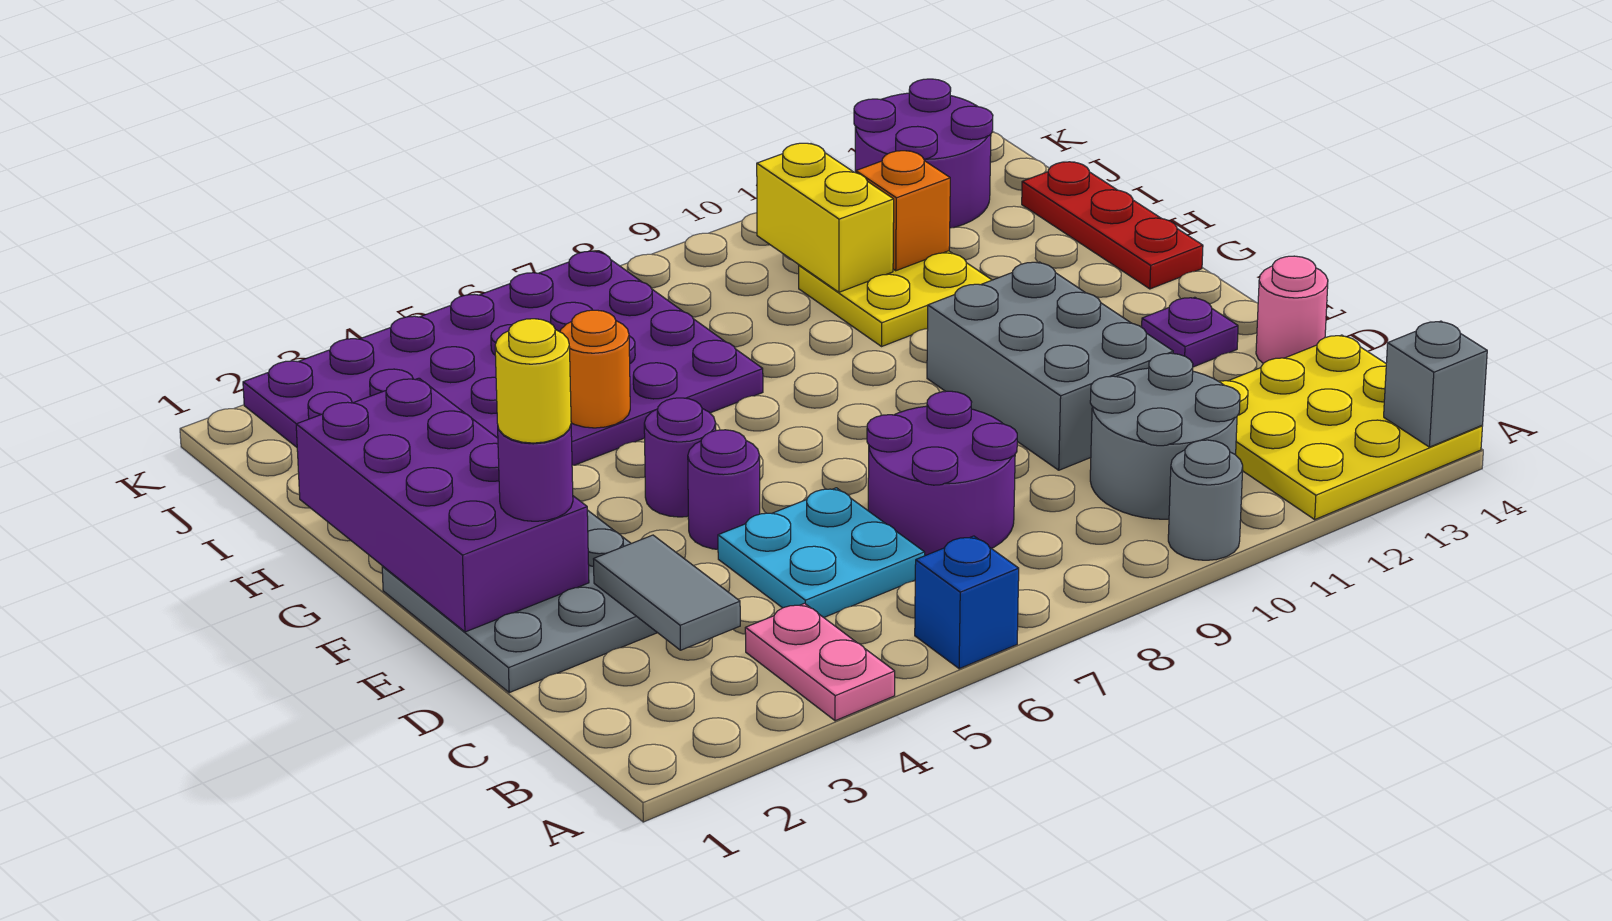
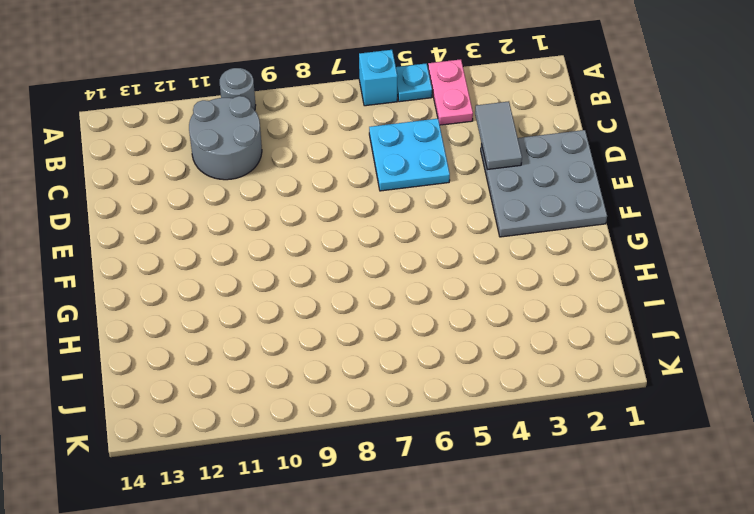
cyan plate A5 level 1 -> none
cyan brick A6 level 1 -> blue brick A6 level 1
none -> yellow plate A12:C14 level 1
none -> purple round brick C7:D8 level 1
none -> grey brick D10:F11 level 1

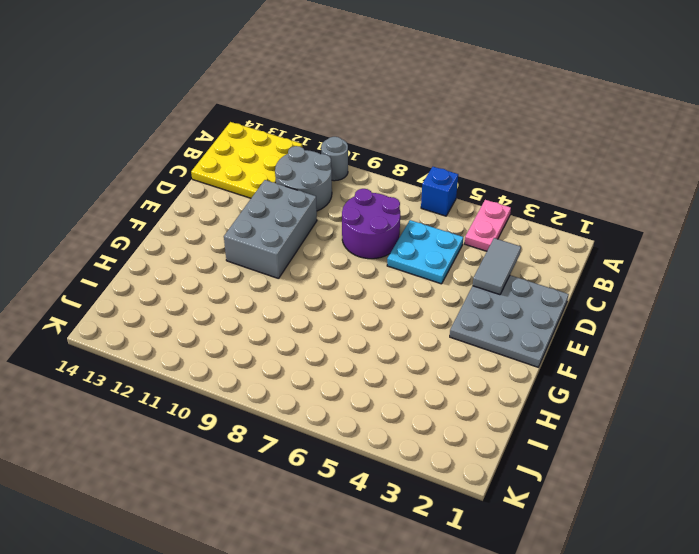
none -> pink round brick D14 level 1
none -> purple round brick E5 level 1
none -> purple plate E13 level 1

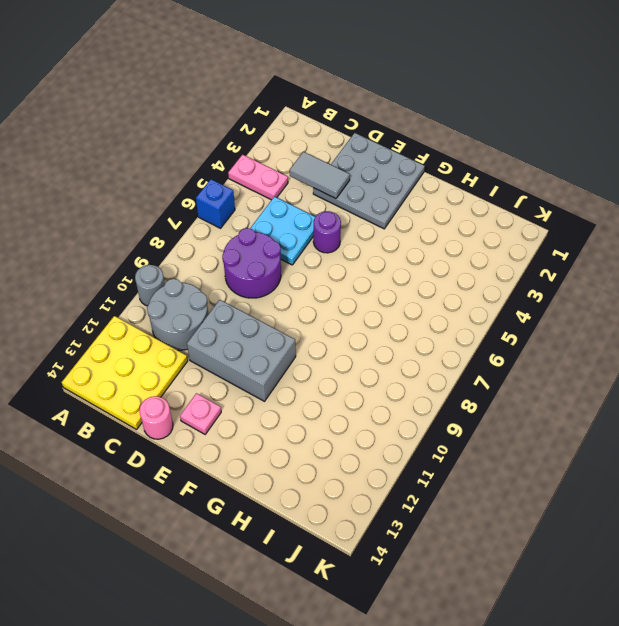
pink plate E13 level 1 -> purple plate E13 level 1
none -> purple round brick F5 level 1
none -> red plate G14:I14 level 1
none -> purple plate H2:K7 level 1

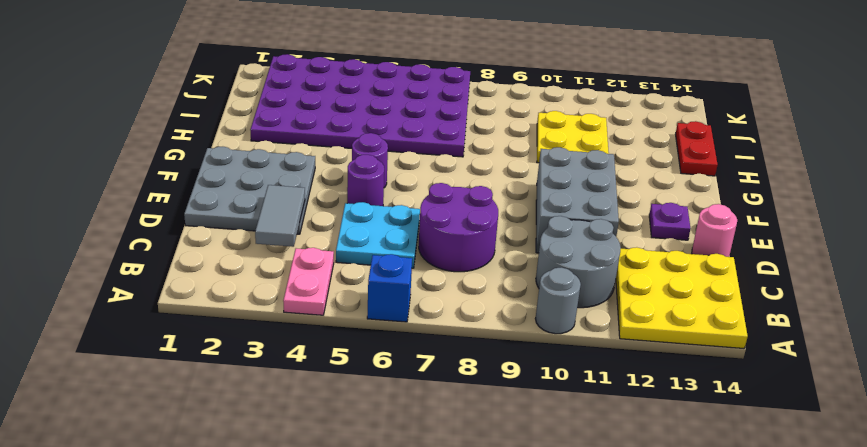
red plate H14:I14 level 1 -> red plate G14:I14 level 1
none -> purple round brick J12:K13 level 1
none -> grey brick A14 level 2
none -> purple brick E1:H2 level 2

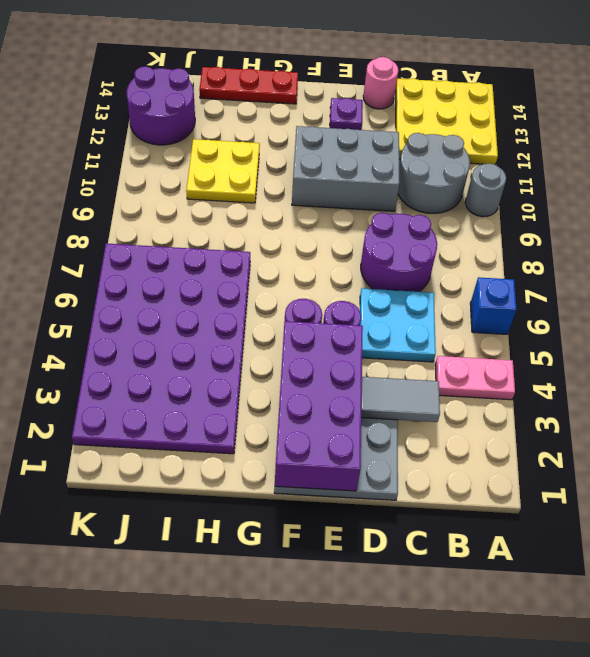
purple brick E1:F4 level 2 -> purple brick E1:H2 level 2
none -> grey brick A14 level 2
none -> orange round brick H5 level 2
none -> yellow brick I10:J10 level 2

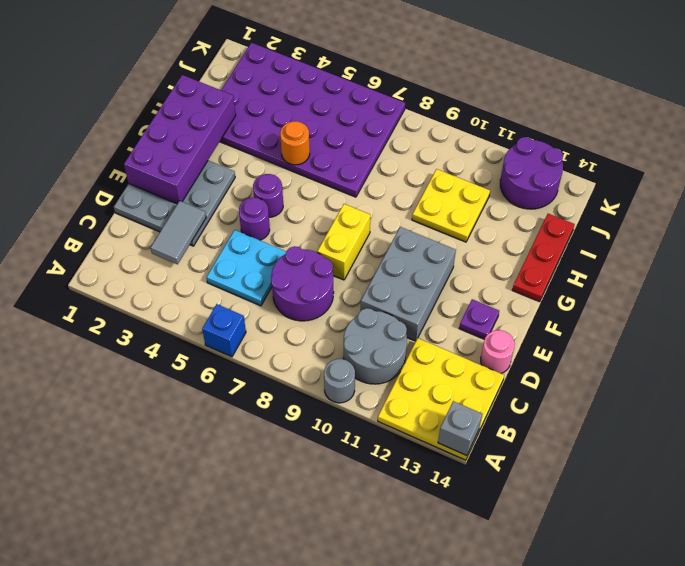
yellow brick E8:F8 level 1 -> yellow brick I10:J10 level 2
none -> pink plate A4:B4 level 1
none -> orange brick I11 level 2
none -> purple round brick E2 level 3

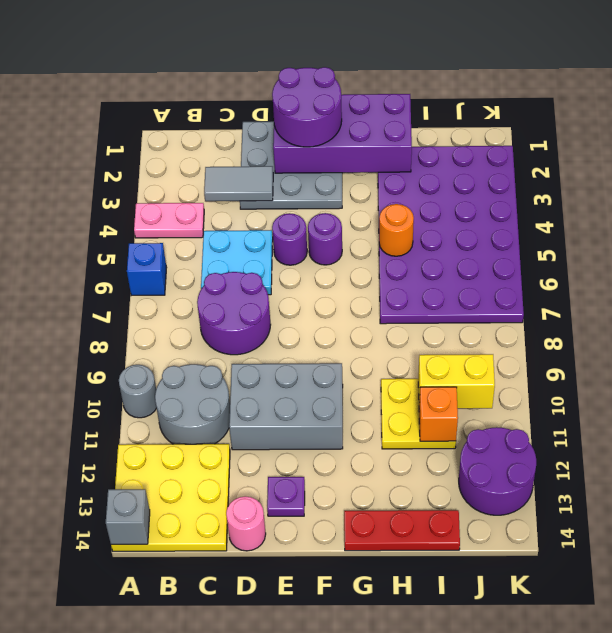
purple round brick E1:F2 level 3 -> purple round brick E2 level 3
none -> yellow round brick E2 level 4

